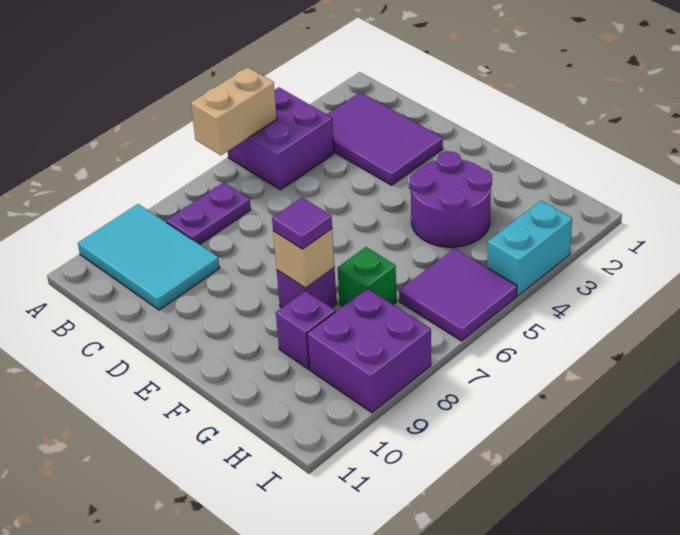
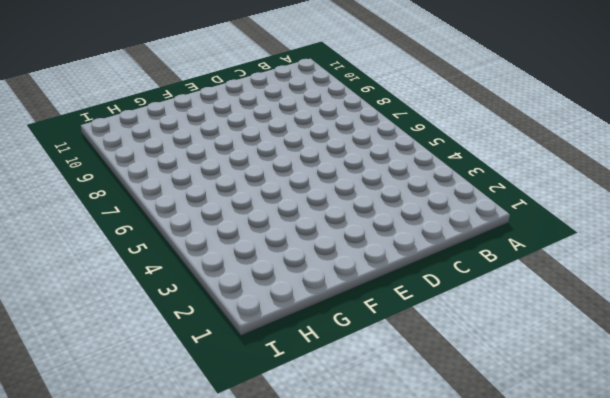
none -> purple brick A4:B5 level 1
none -> cyan tile A9:C10 level 1
none -> purple tile B2:D3 level 1

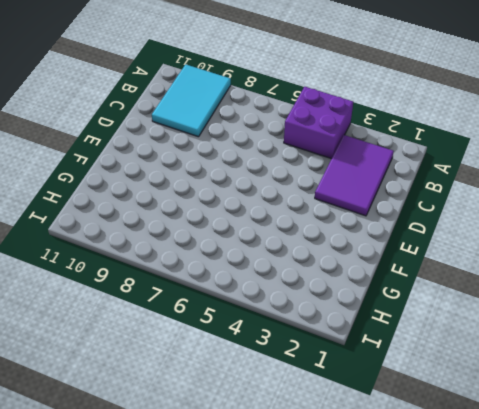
none -> purple plate B7:B8 level 1
none -> purple round brick F3:G4 level 1
none -> purple brick F8 level 1

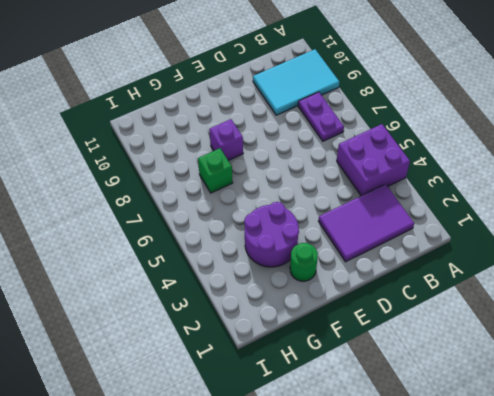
green round brick F2 level 1 -> none
none -> purple brick G9 level 1
none -> purple tile H5:I6 level 1
none -> purple brick H8:I9 level 1

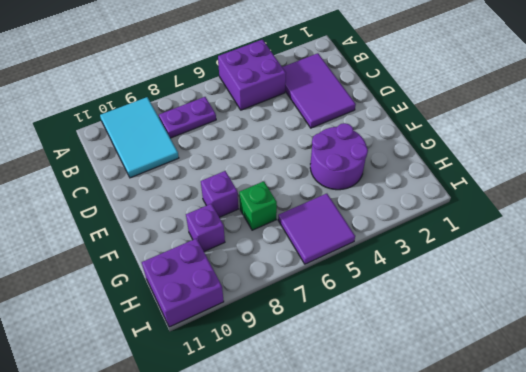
purple brick H10:I11 level 1 -> purple brick H8:I9 level 1
none -> cyan brick I3:I4 level 1
none -> tan brick A5:A6 level 2
none -> tan brick F8 level 2

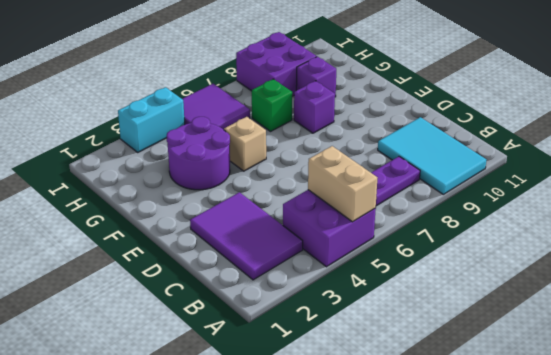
tan brick A5:B5 level 2 -> tan brick A5:A6 level 2
tan brick F5 level 1 -> tan brick F8 level 2
none -> purple tile F8 level 3

